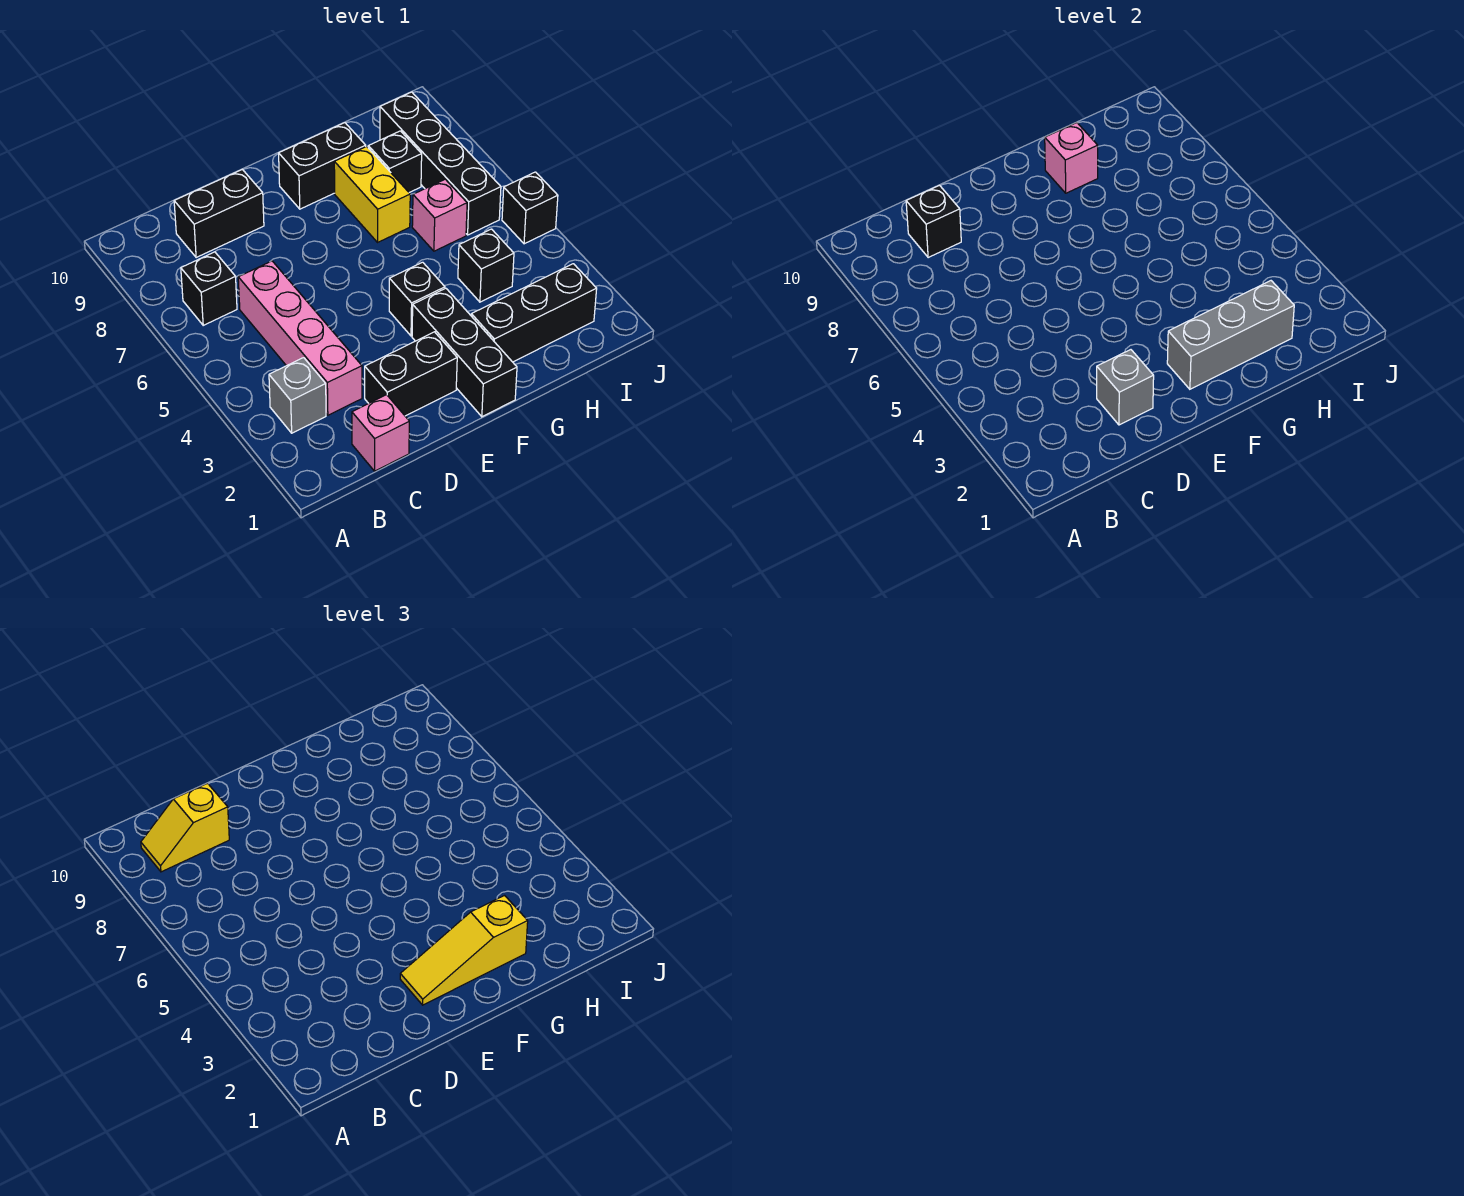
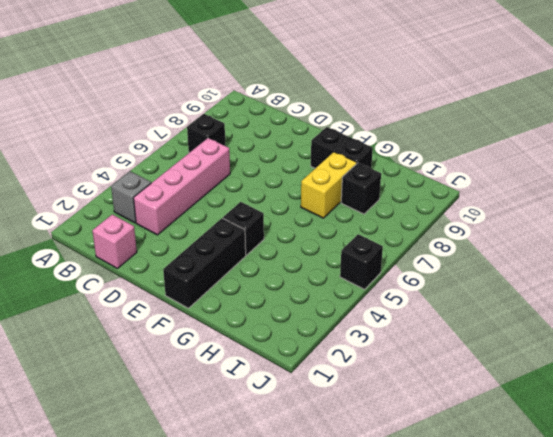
none -> black brick C9:D9 level 1
none -> black brick D2:E2 level 1
none -> black brick G2:I2 level 1

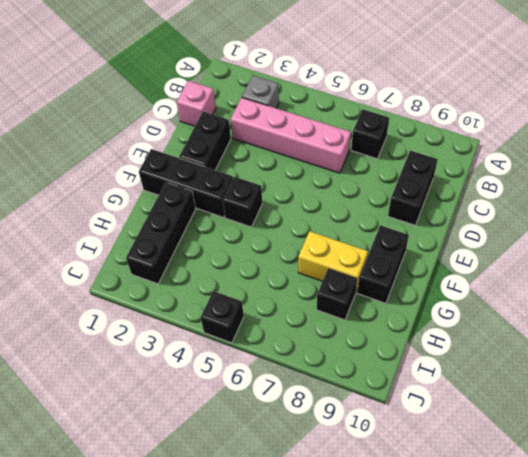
none -> black brick H4 level 1
none -> pink brick H6 level 1
none -> black brick I6:I9 level 1

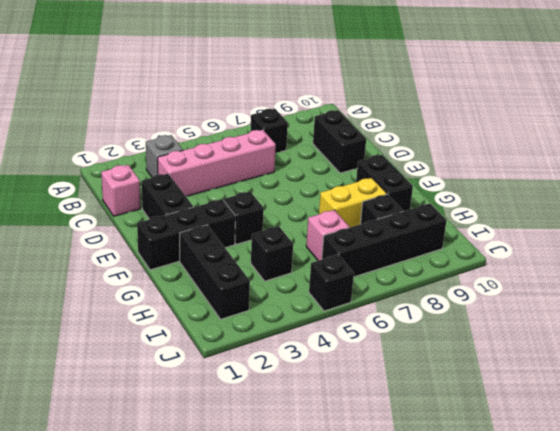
none -> black brick C9 level 2
none -> grey brick D2 level 2
none -> grey brick F2:H2 level 2

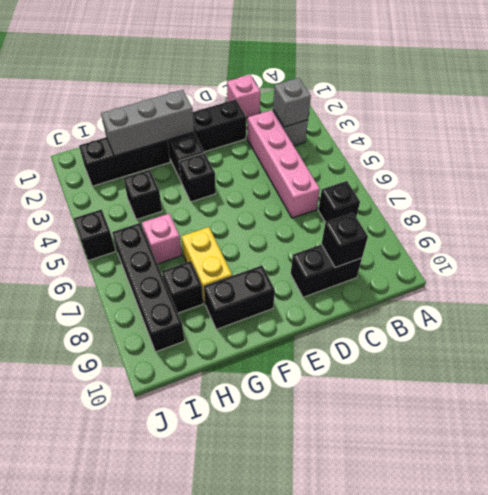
grey brick B3 level 2 -> grey brick D2 level 2
none -> pink brick G9 level 2
none -> yellow slope B9:C9 level 3 top C
none -> yellow slope E2:G2 level 3 top G

